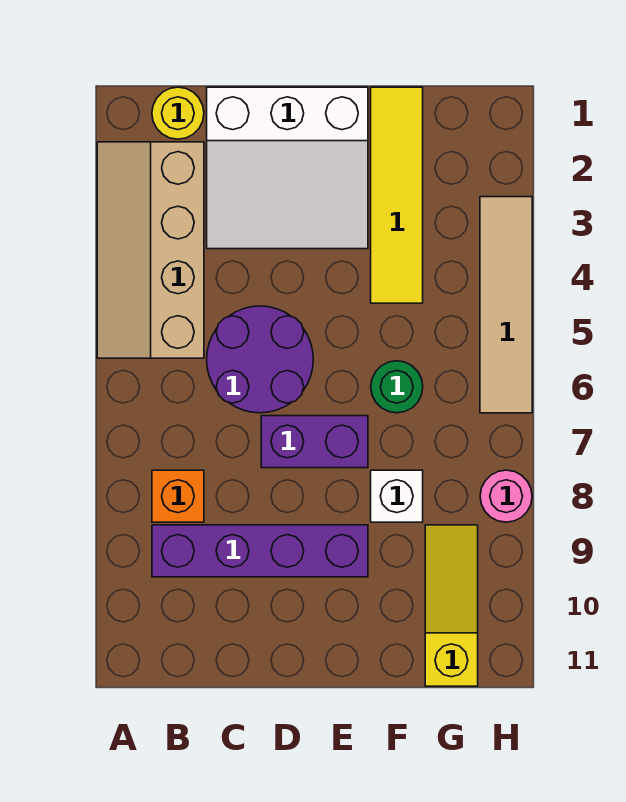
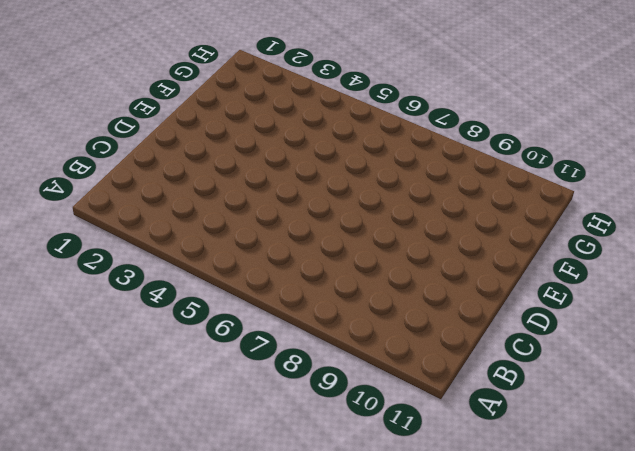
none -> tan slope A2:B5 level 1 top B
none -> yellow round brick B1 level 1
none -> orange brick B8 level 1

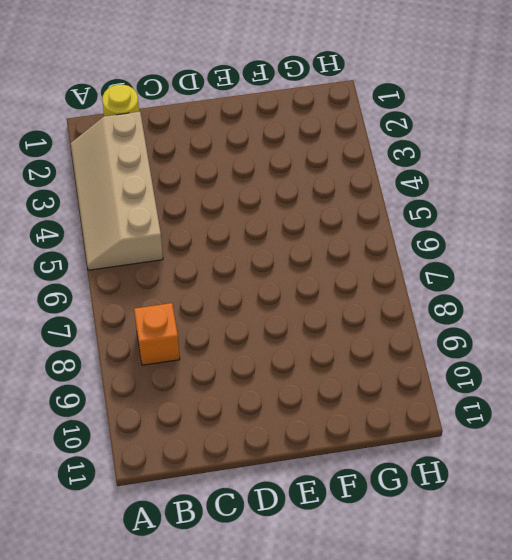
none -> purple brick B9:E9 level 1
none -> white slope C1:E3 level 1 top 1
none -> purple round brick C5:D6 level 1

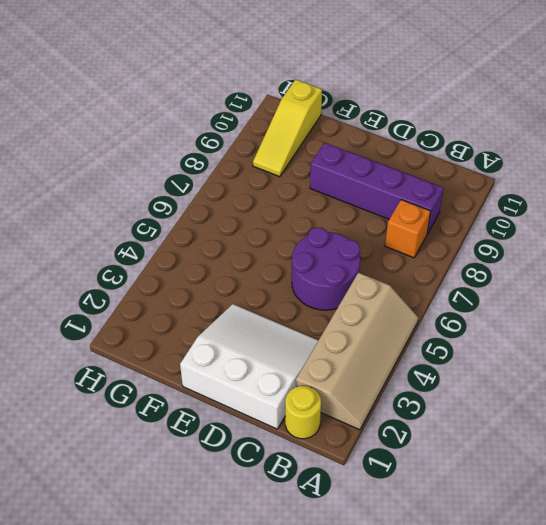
none -> purple brick D7:E7 level 1
none -> yellow tile F1:F4 level 1
none -> green round brick F6 level 1

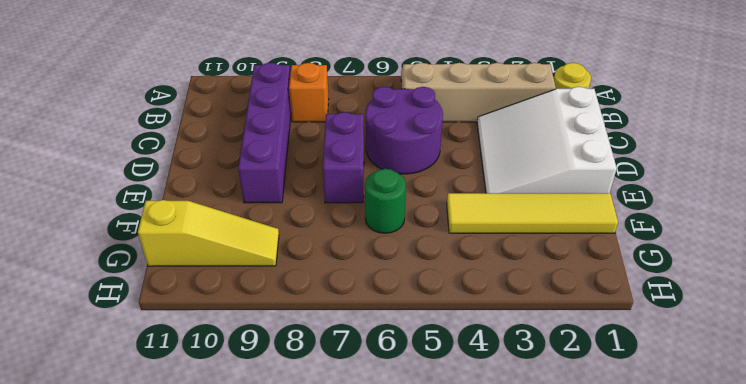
none -> white brick F8 level 1
none -> tan tile H3:H6 level 1
none -> pink round brick H8 level 1

